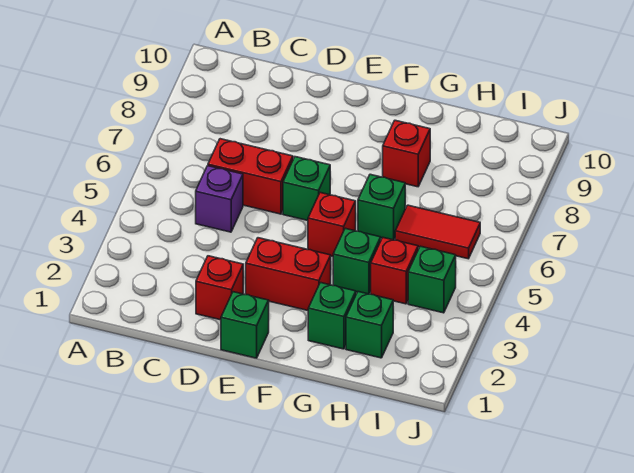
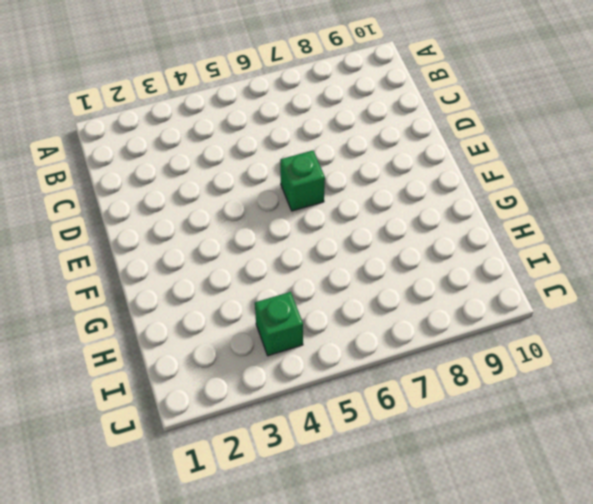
none -> purple brick C5 level 1
none -> red brick C6:D6 level 1
none -> red brick D2 level 1

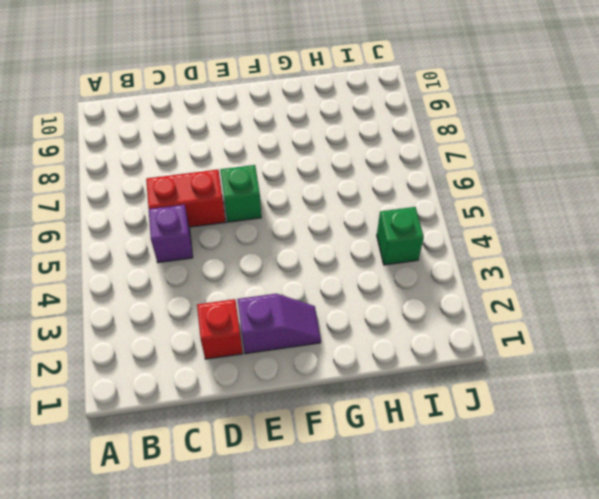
purple slope E2:F2 level 1 top E -> none
none -> green brick E1 level 1
none -> red brick E3:F3 level 1
none -> red brick F5 level 1

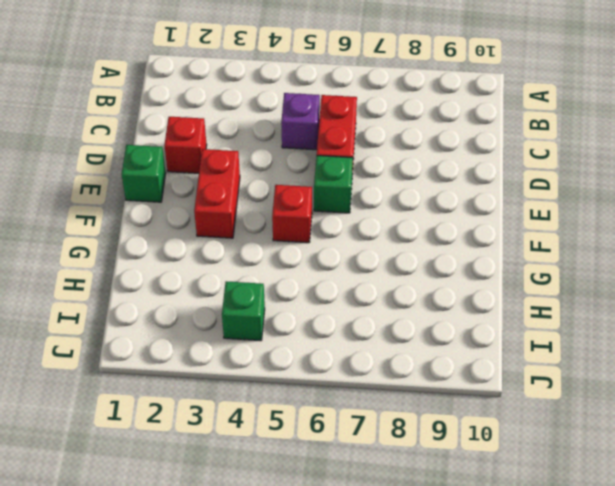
none -> green brick G2 level 1
none -> green brick G4 level 1
none -> green brick G6 level 1

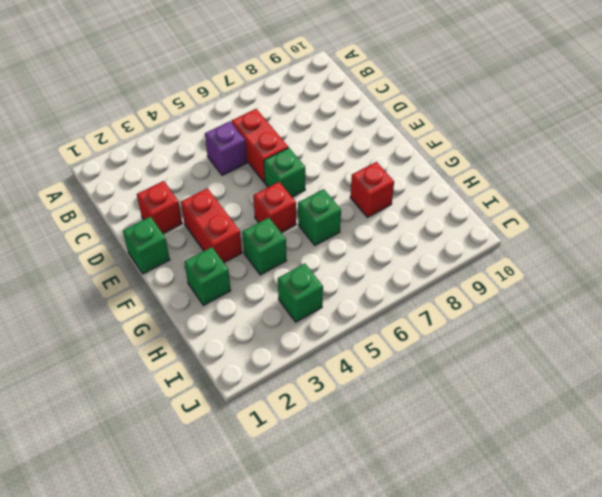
none -> green brick H2 level 1
none -> red brick H4 level 1
none -> red tile H6:I6 level 1

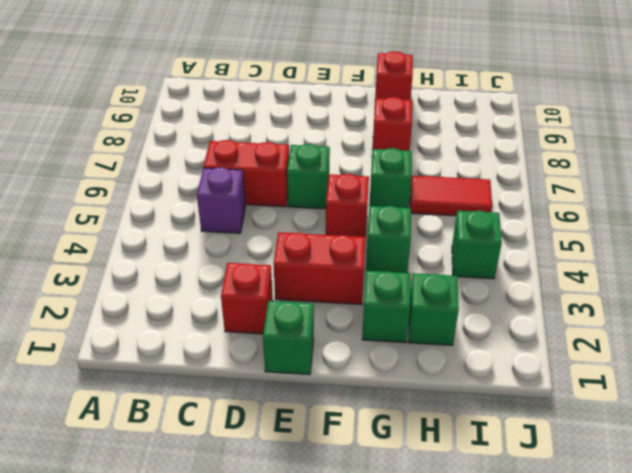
red brick G10 level 1 -> red brick H4 level 1

